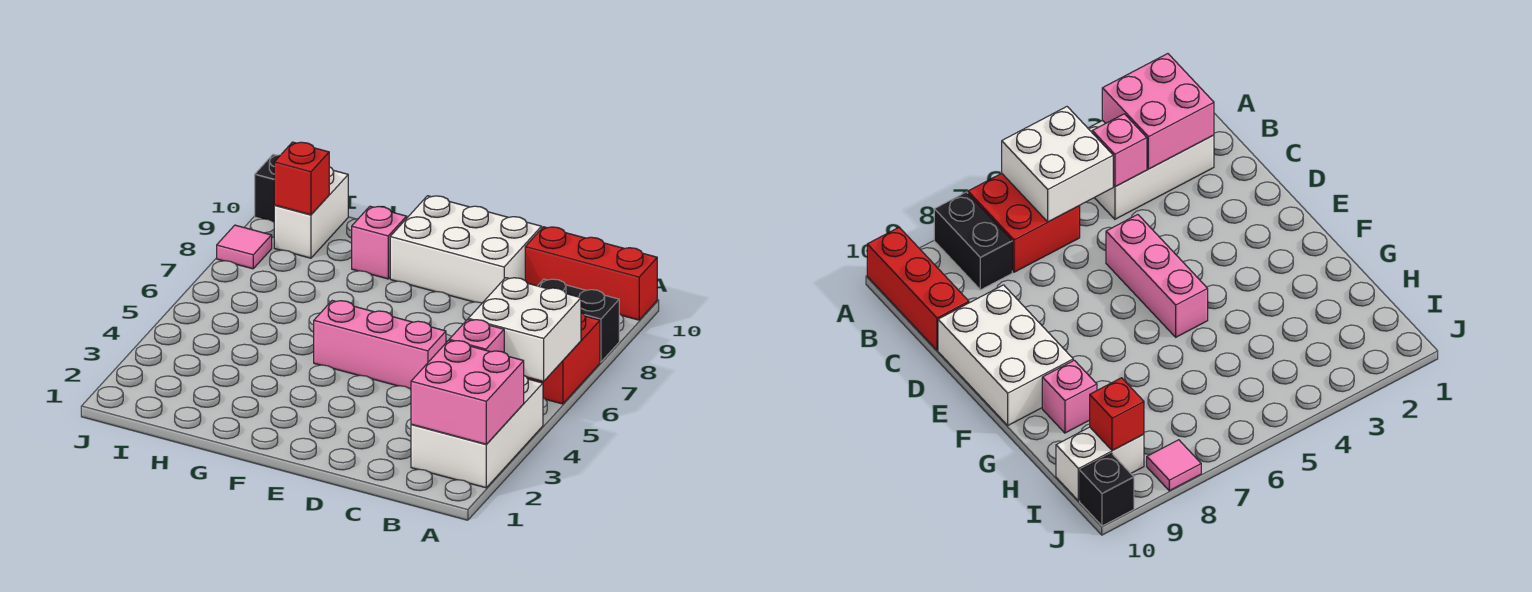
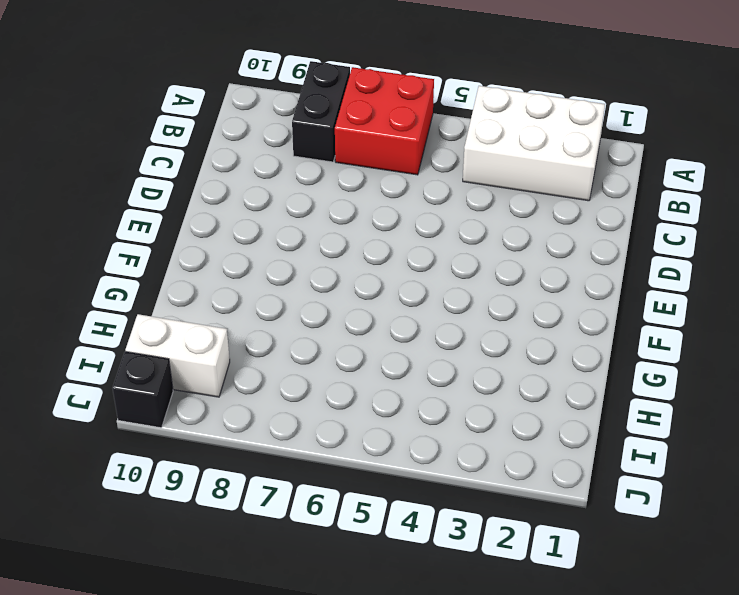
none -> red brick A10:C10 level 1
none -> pink brick D5:F5 level 1
none -> white brick D9:F10 level 1

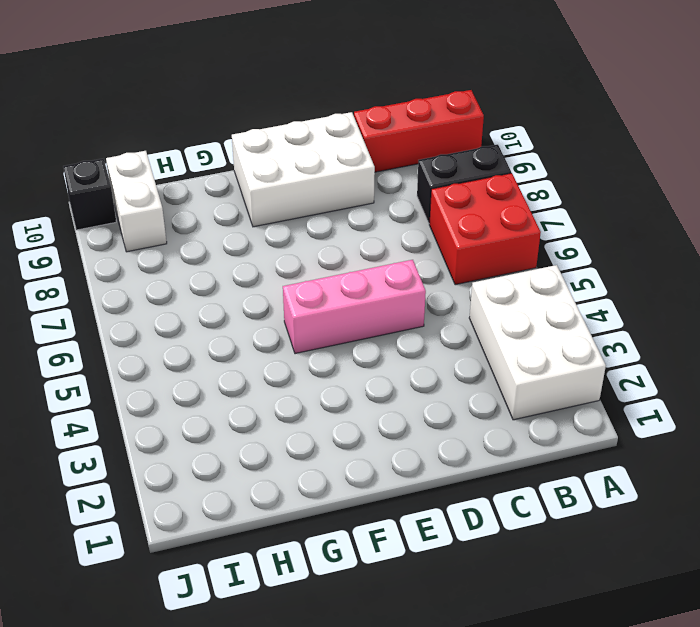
none -> pink brick G9 level 1
none -> pink tile J8 level 1
none -> pink brick A2:B3 level 2

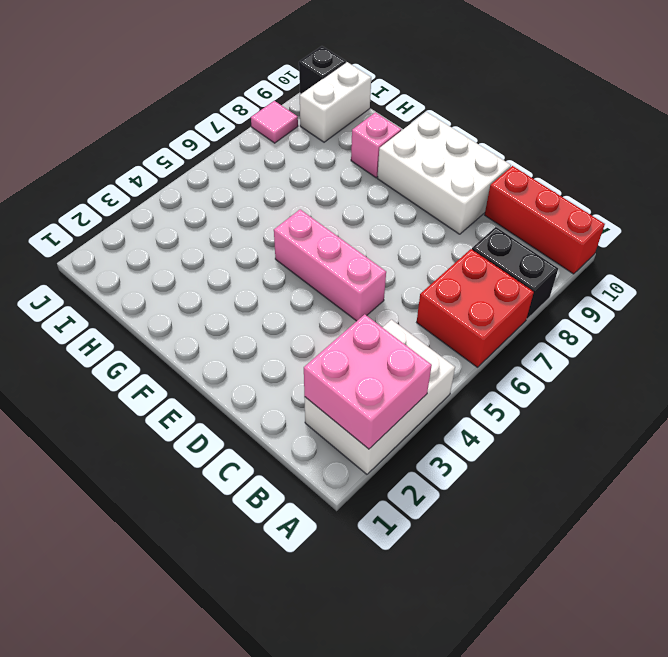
none -> white brick A5:B6 level 2
none -> pink brick B4 level 2
none -> red brick I9 level 2

